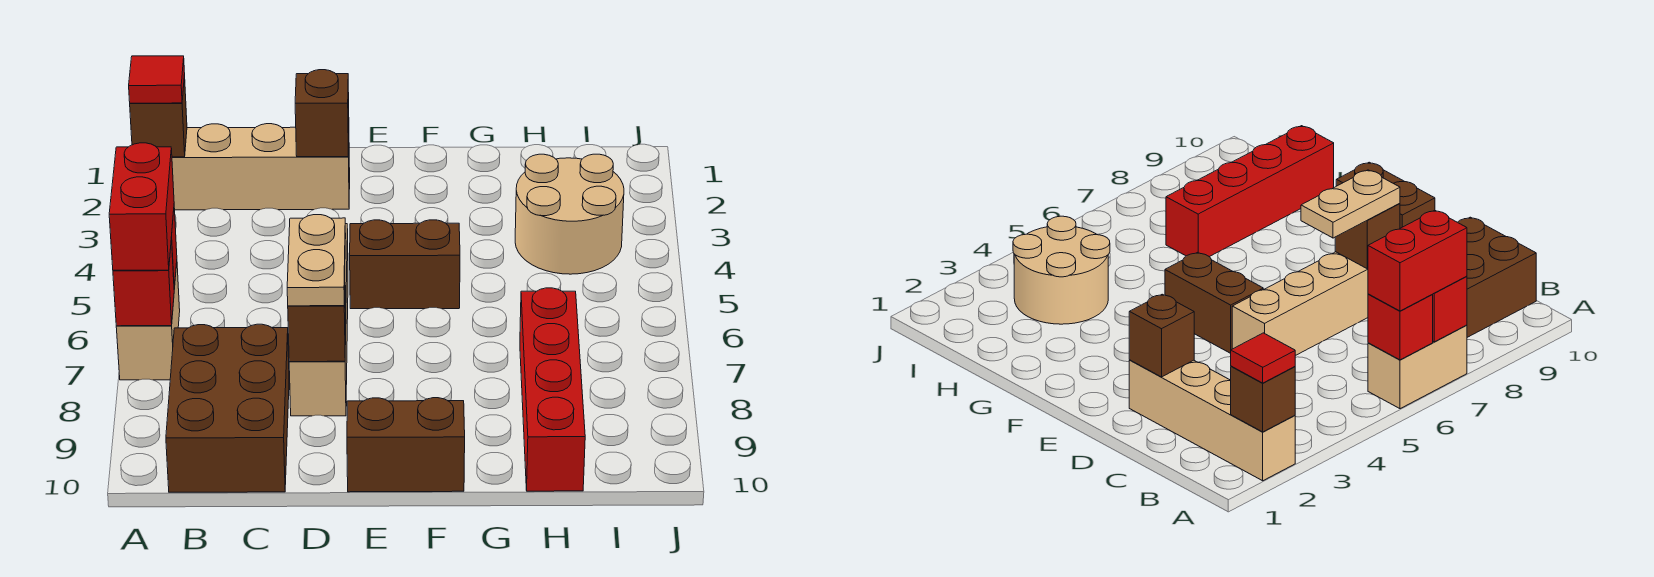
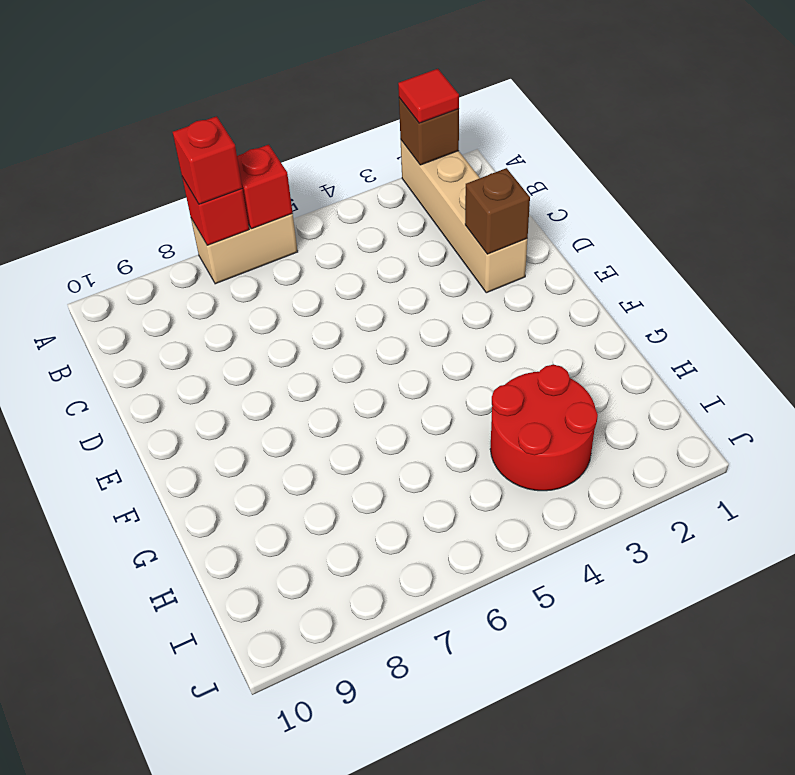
red brick A7 level 3 -> red brick A6:A7 level 3
red round brick H3:I4 level 1 -> tan round brick H3:I4 level 1
none -> brown brick B8:C10 level 1
none -> tan brick D5:D8 level 1
none -> brown brick E5:F5 level 1

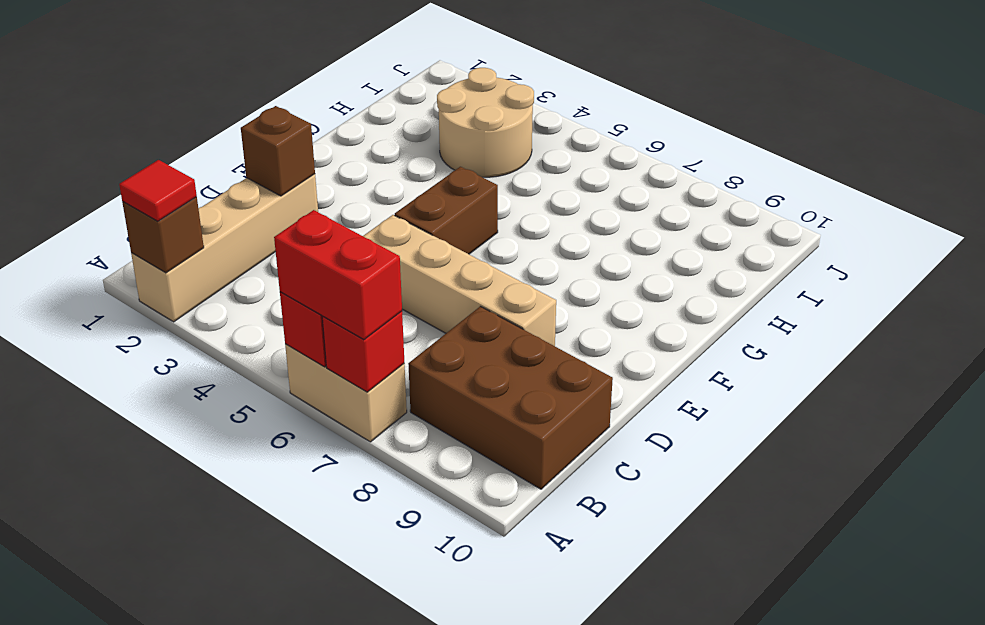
none -> brown brick E10:F10 level 1
none -> red brick H7:H10 level 1
none -> brown brick D8 level 2

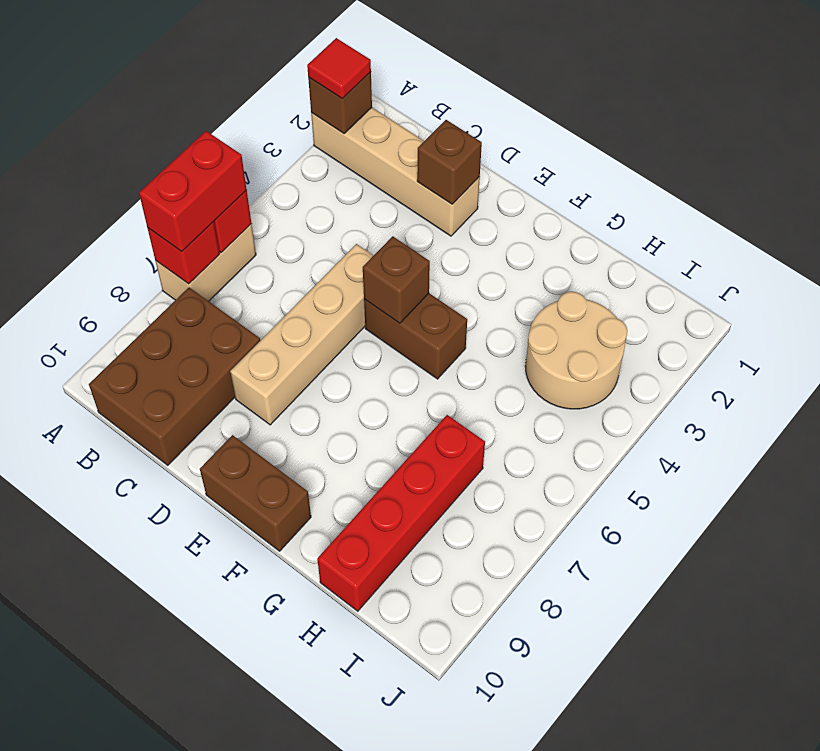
brown brick E5 level 2 -> brown brick D8 level 2
none -> tan plate D7:D8 level 3

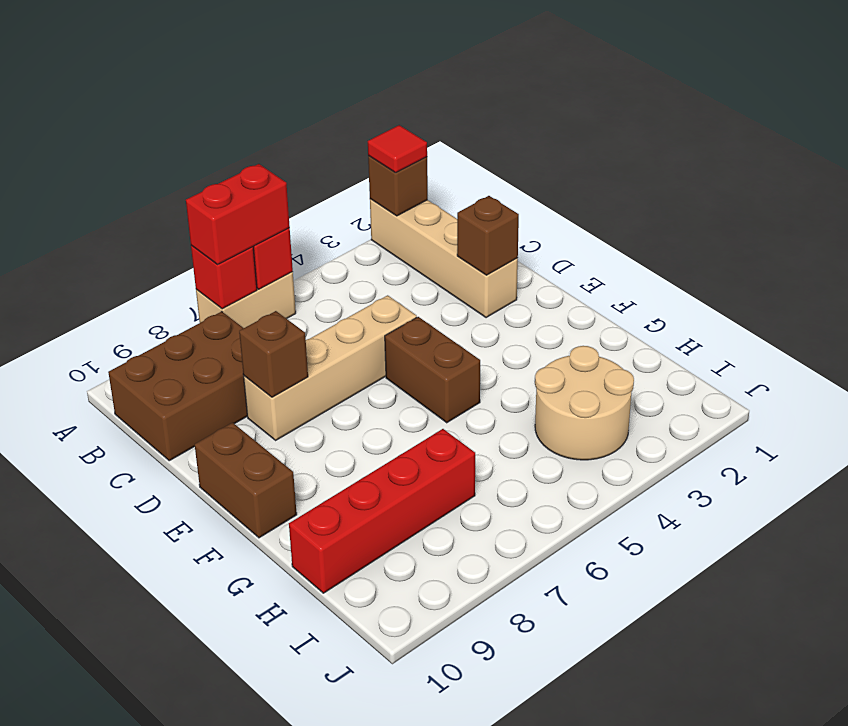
none -> tan plate D7:D8 level 3

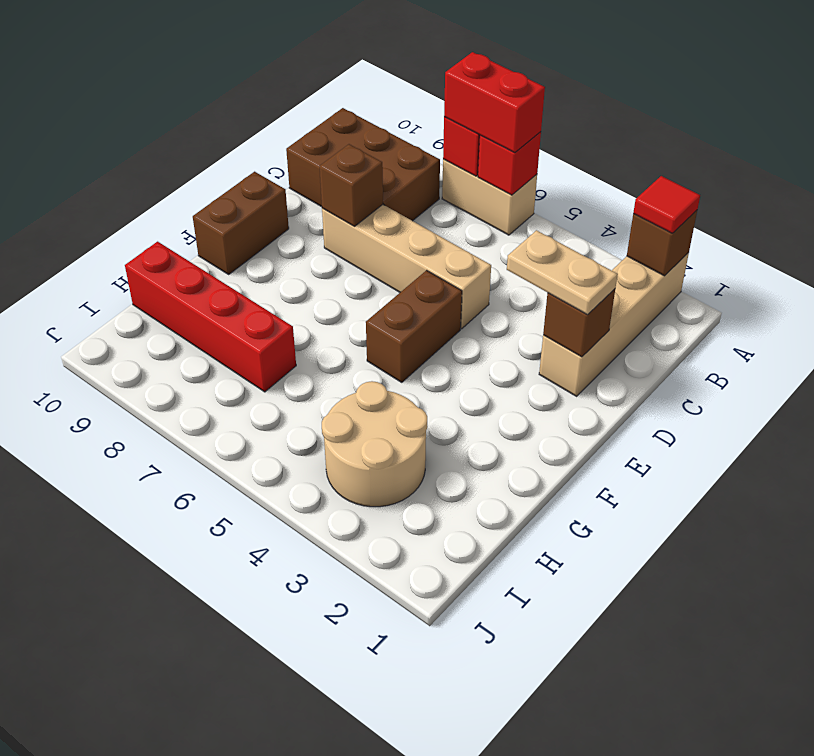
tan plate D2:D3 level 3 -> tan plate D7:D8 level 3

